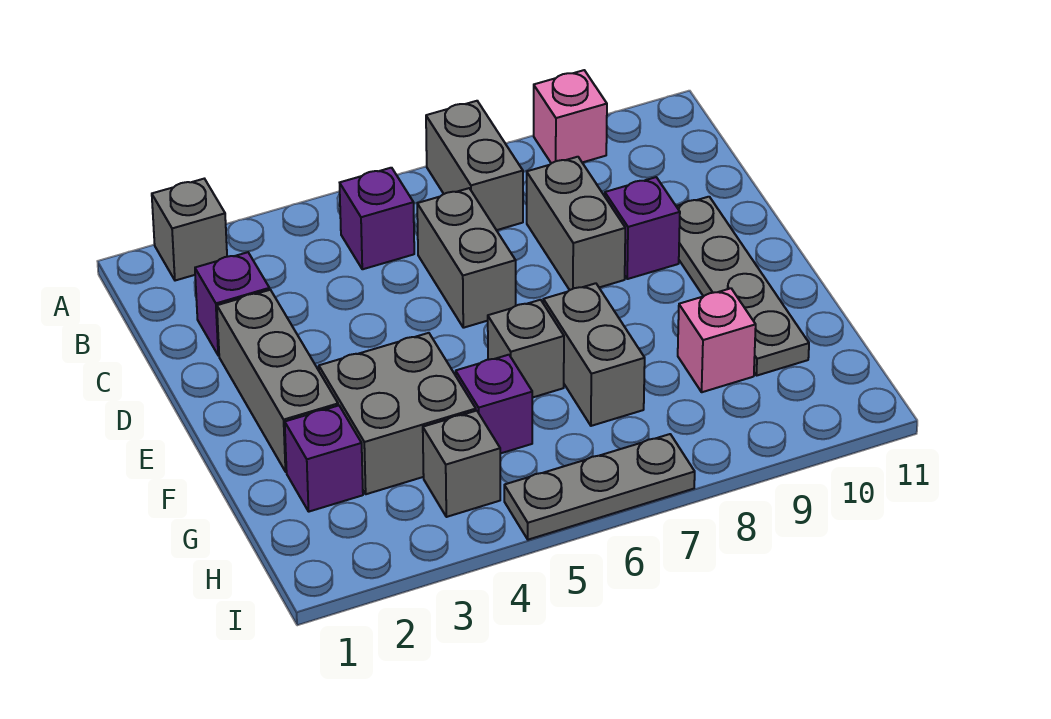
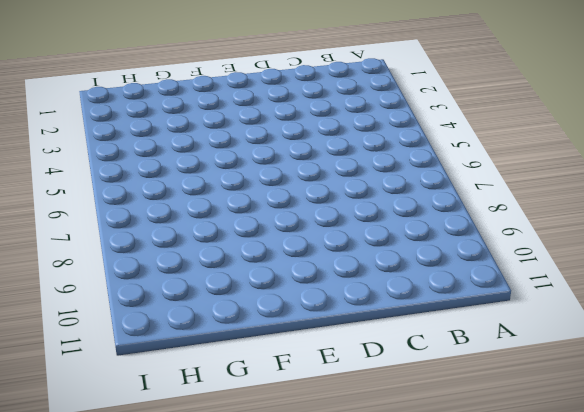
none -> grey brick A2 level 1
none -> grey brick A7:B7 level 1
none -> pink brick A9 level 1

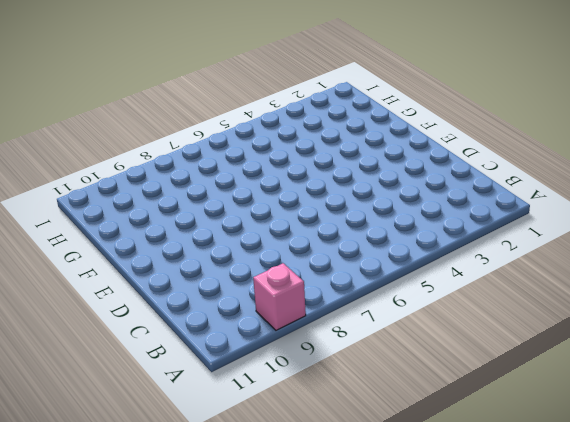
none -> grey brick A2 level 1
none -> grey brick A7:B7 level 1
none -> purple brick B5 level 1

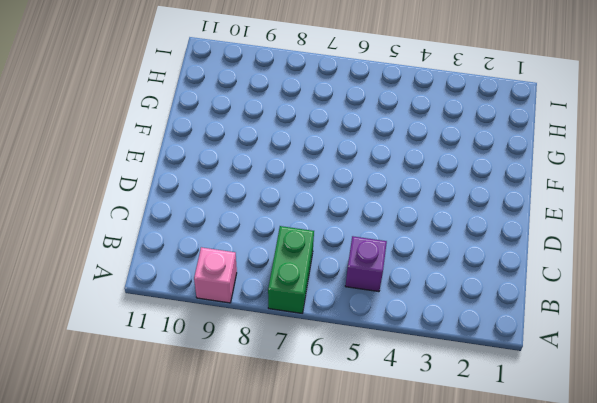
green brick A7:B7 level 1 -> grey brick A7:B7 level 1
none -> grey brick A2 level 1
none -> purple brick C2 level 1
none -> grey brick C6:D6 level 1

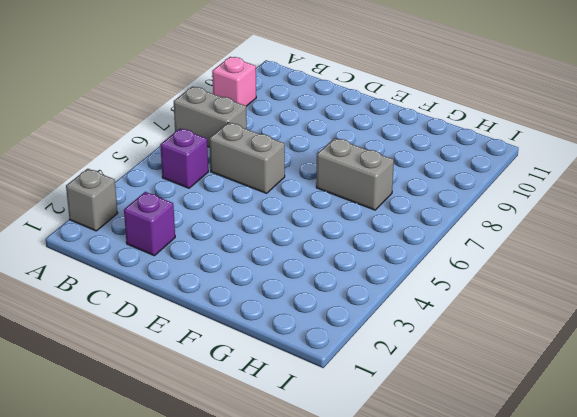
none -> grey brick C8:D8 level 1
none -> grey brick D2:F2 level 1
none -> purple brick D9 level 1

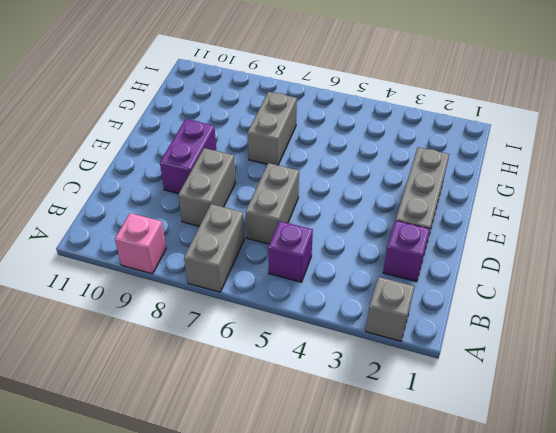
purple brick D9:E9 level 1 -> purple brick D9 level 1
none -> grey plate D10:G10 level 1
none -> grey brick F3:G4 level 1
none -> grey brick F6 level 1

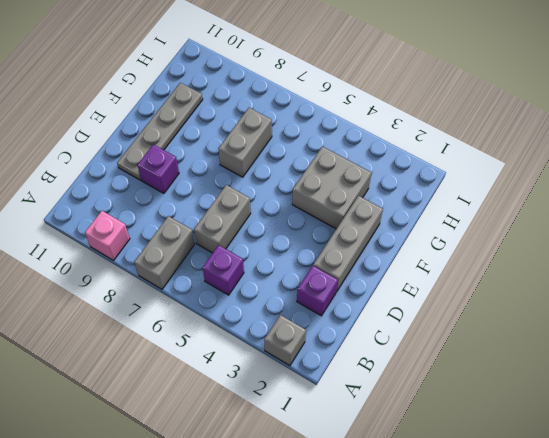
none -> grey brick C8:D8 level 1
none -> grey brick F6 level 1
none -> purple brick G2 level 1

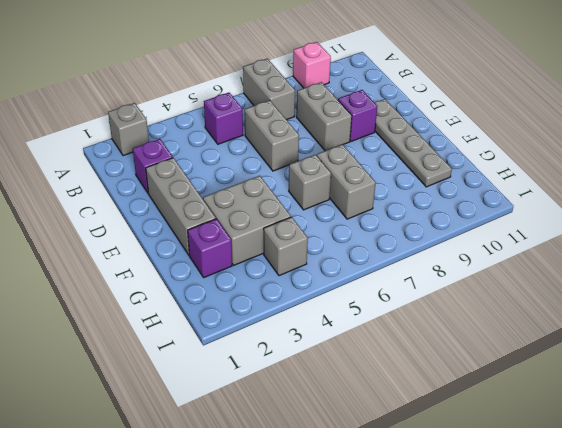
none -> purple brick G5 level 1
none -> pink brick G9 level 1
none -> grey plate I5:I7 level 1

